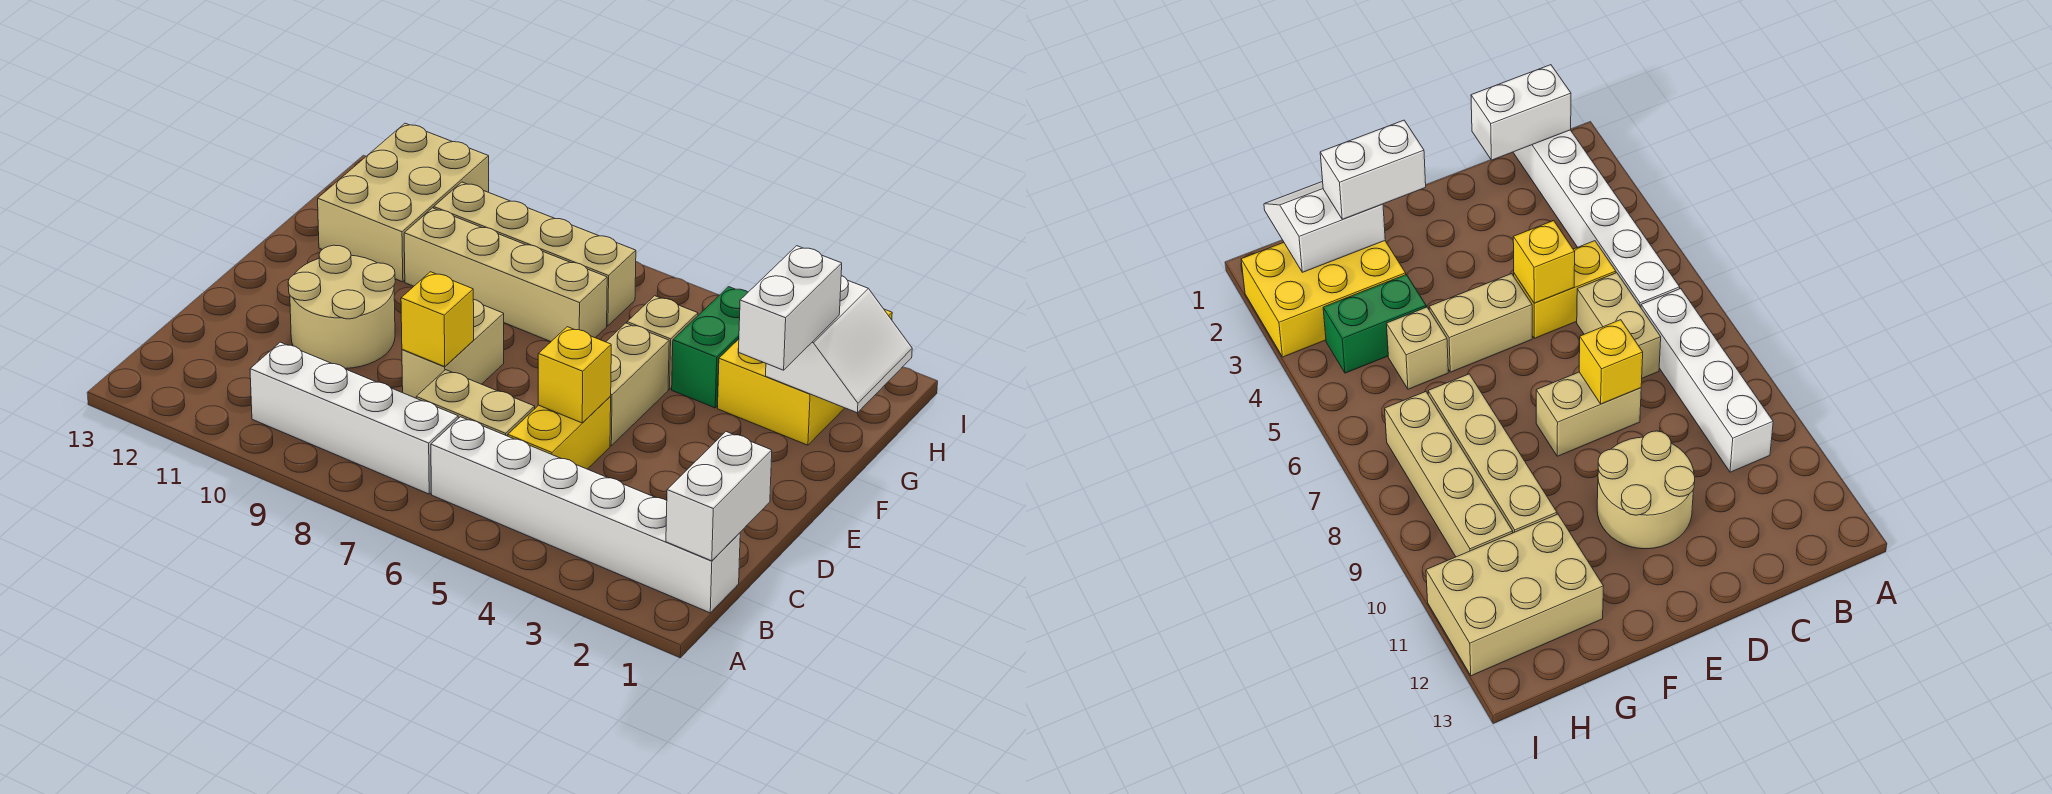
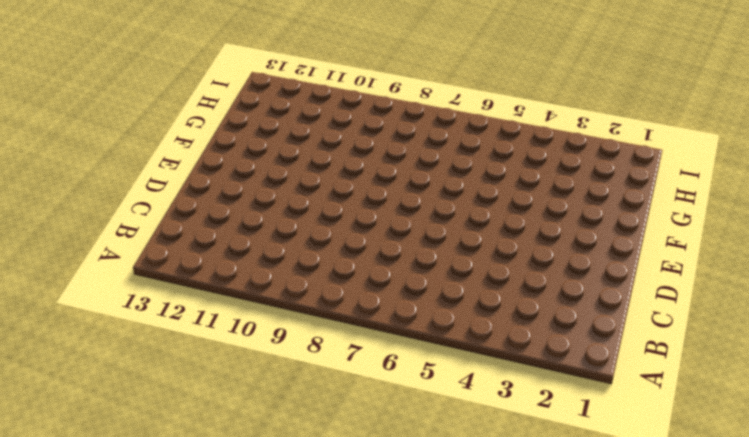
none -> white brick B1:B6 level 1
none -> white brick B7:B10 level 1
none -> yellow brick C5:D5 level 1

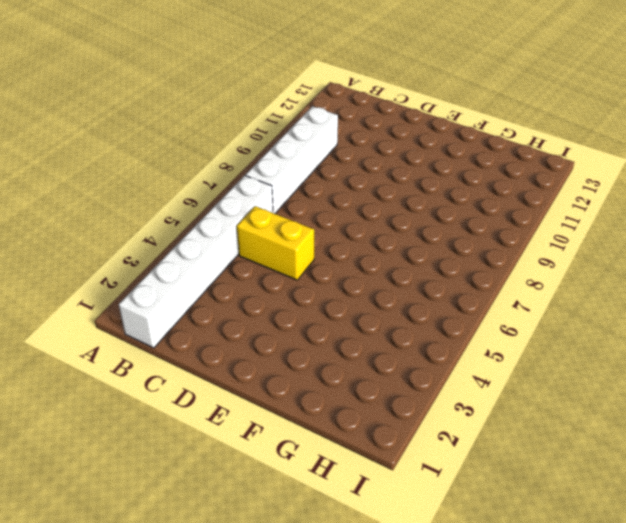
none -> tan brick C6:C7 level 1
none -> tan brick D8:E8 level 1
none -> tan round brick D10:E11 level 1

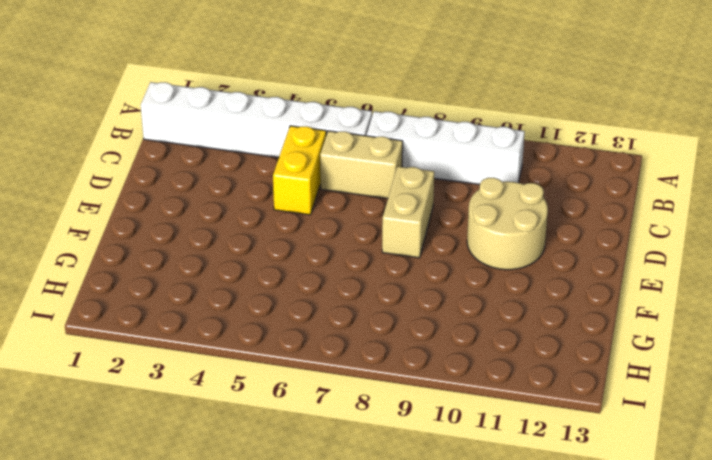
none -> tan brick E5:F5 level 1
none -> yellow brick G2:I3 level 1
none -> green brick G4:H4 level 1

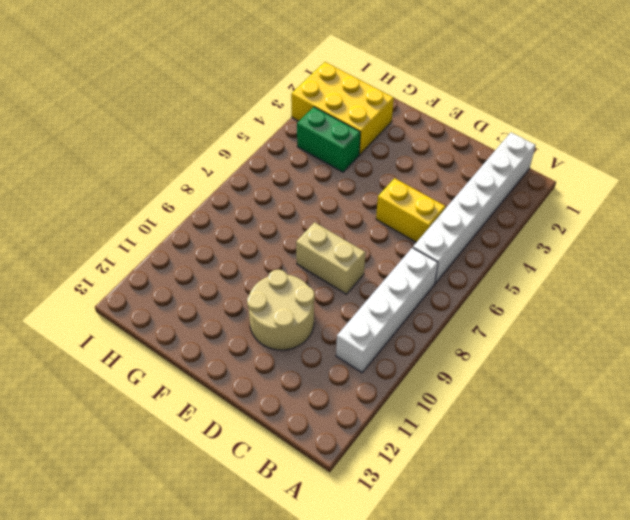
none -> tan brick C6:C7 level 1
none -> tan brick E5:F5 level 1
none -> tan brick G5 level 1

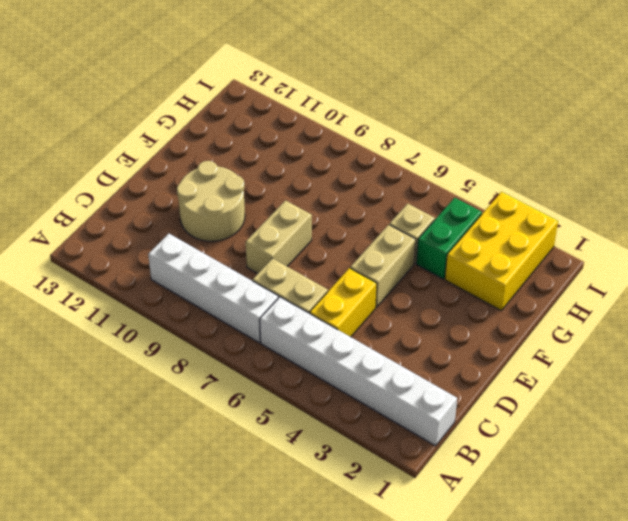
none -> tan brick G7:G10 level 1
none -> tan brick G11:I12 level 1
none -> tan brick H7:H10 level 1

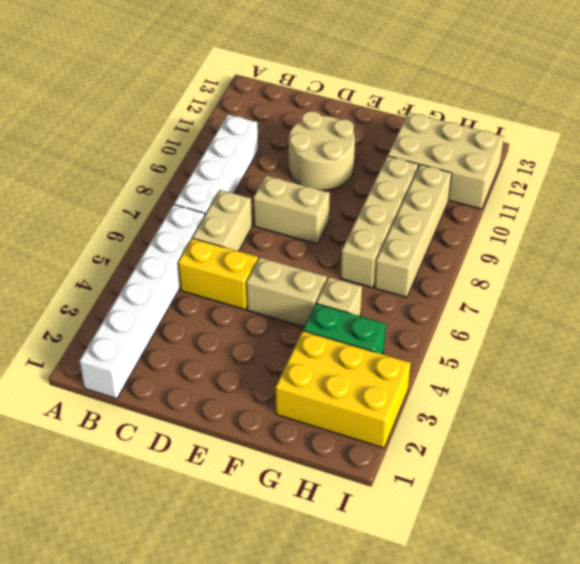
none -> white brick B1:C1 level 2
none -> yellow brick D5 level 2
none -> yellow brick D8 level 2

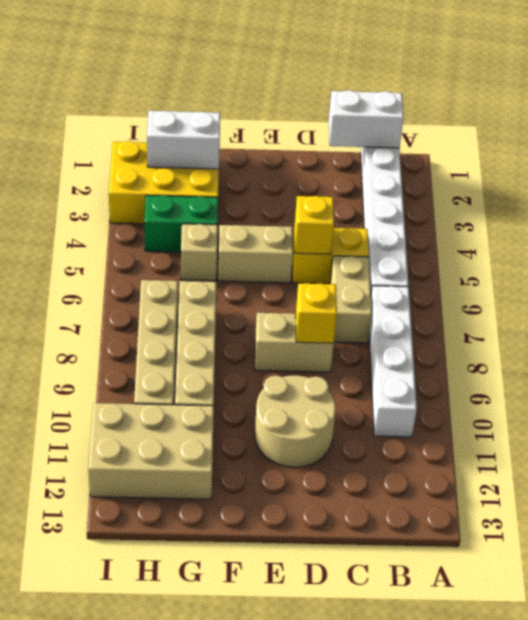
none -> white brick F2:G2 level 3

